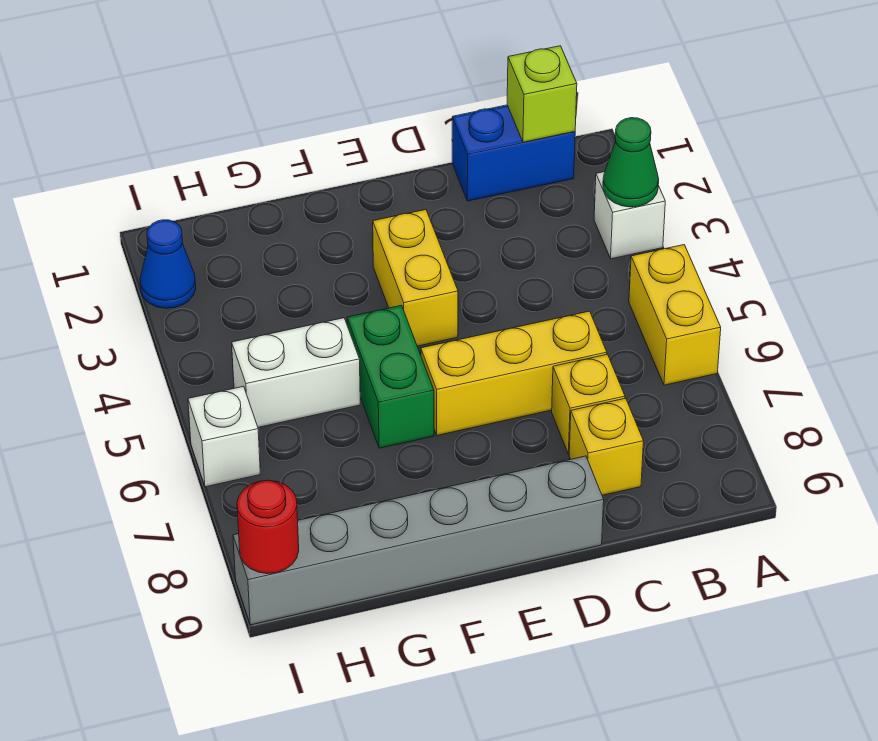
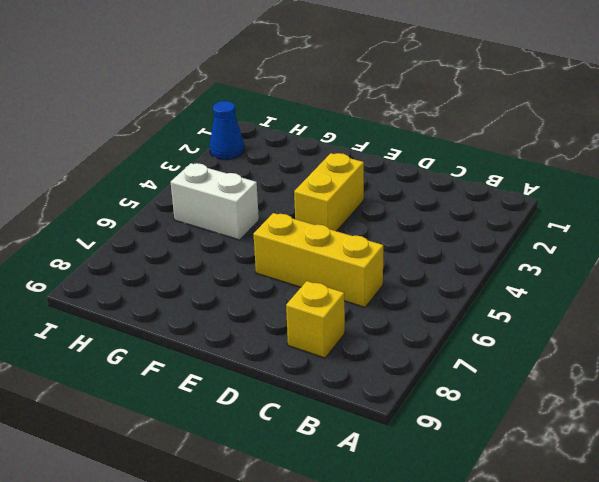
none -> white brick A3 level 1
none -> yellow brick A5:A6 level 1
none -> blue brick B1:C1 level 1

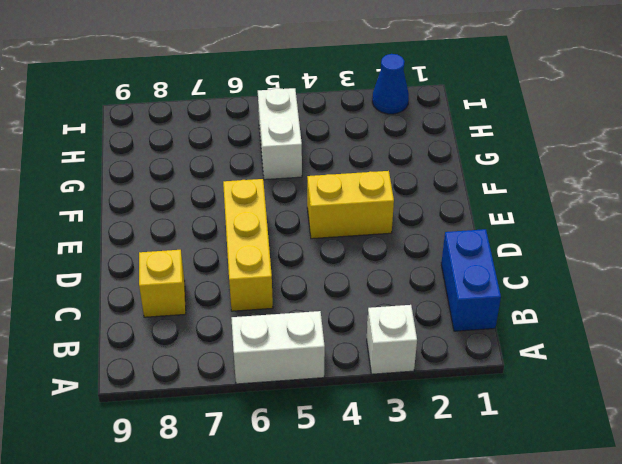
white brick A5:A6 level 1 -> yellow brick A5:A6 level 1
none -> yellow brick C7 level 1
none -> grey brick D9:I9 level 1
none -> green brick F5:F6 level 1

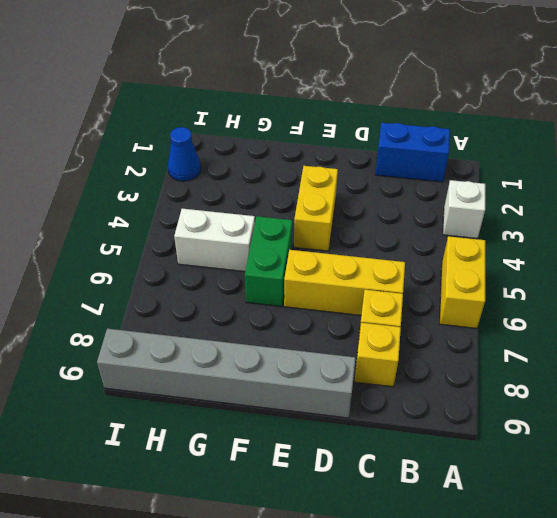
none -> white brick I6 level 1
none -> green cone A3 level 2
none -> lime brick B1 level 2

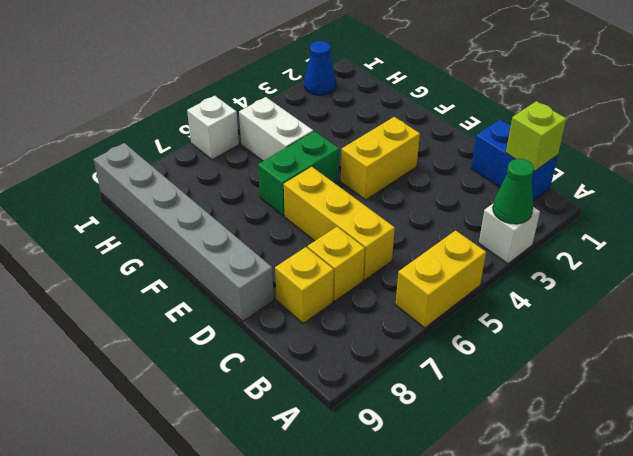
none -> red round brick I9 level 2

